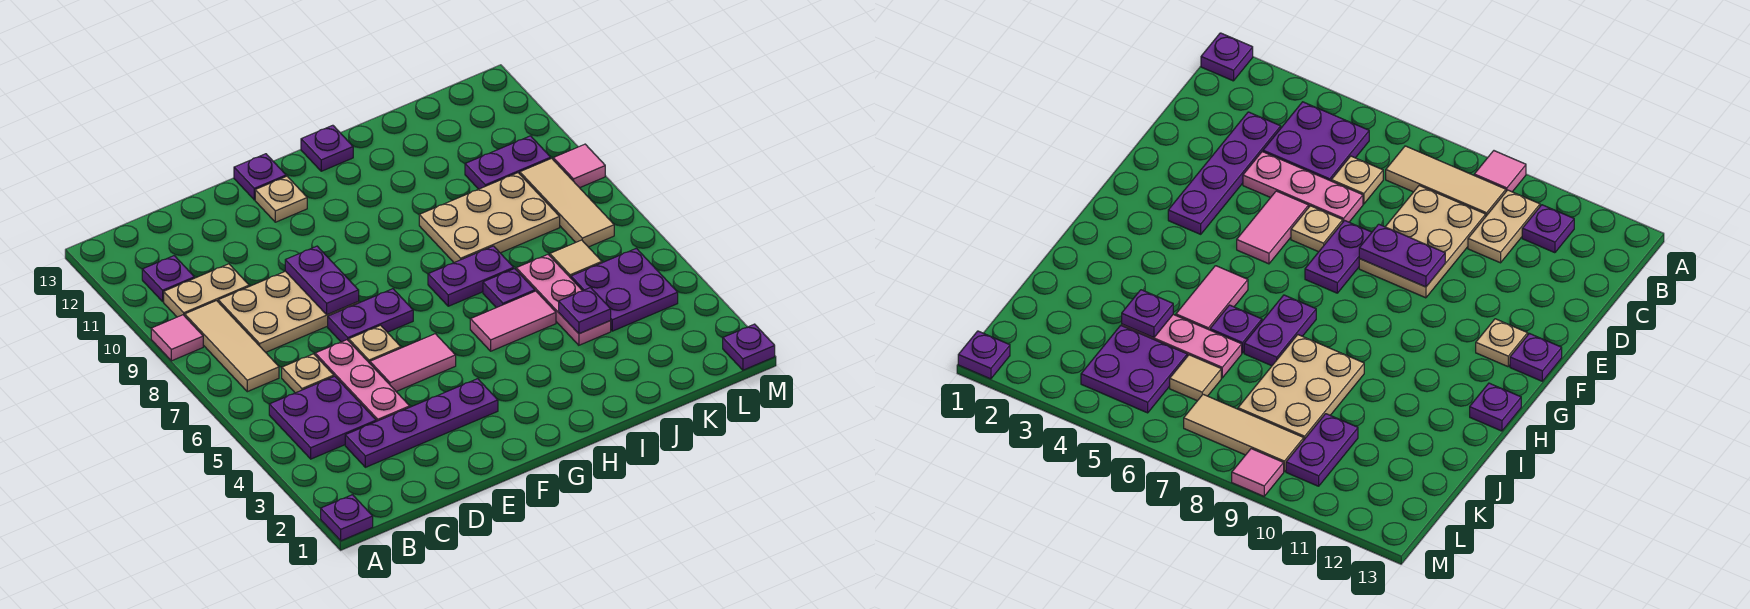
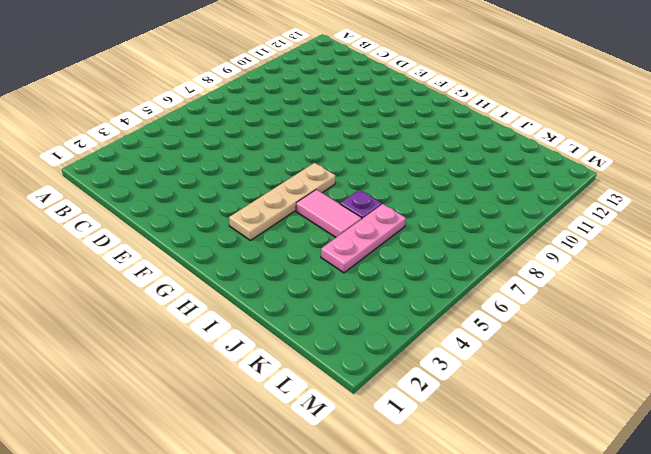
tan plate G3:G6 level 1 -> none
none -> purple plate A1 level 1
none -> pink tile A9 level 1
none -> purple plate B4:C5 level 1

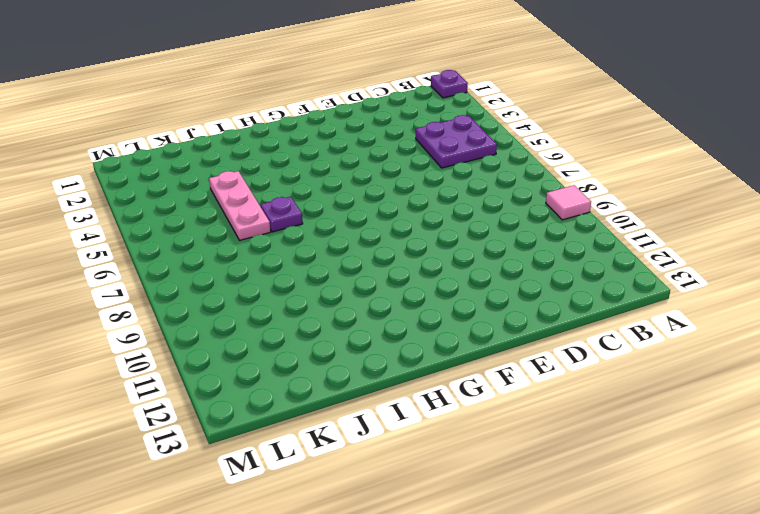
none -> tan tile B7:B9 level 1
none -> tan plate B10:C10 level 1
none -> purple plate B11 level 1

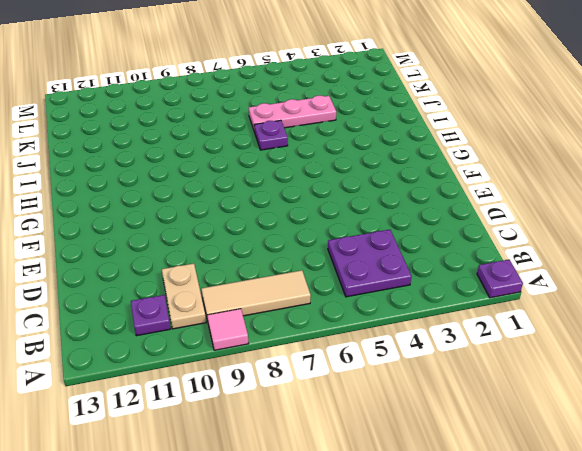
none -> purple plate C3:F3 level 1
none -> tan plate C6 level 1
none -> tan plate C8:E9 level 1

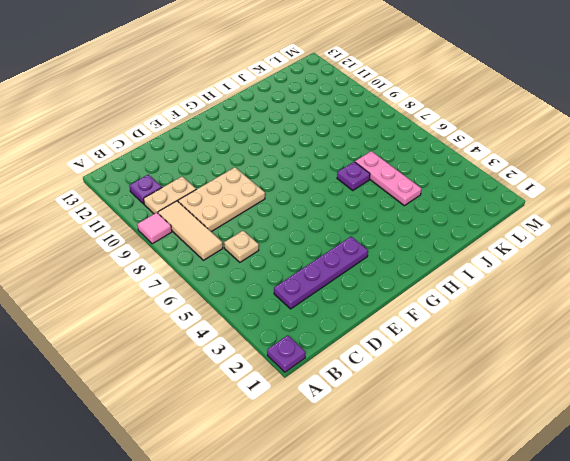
none -> purple plate B4:C5 level 1
none -> pink plate D4:D6 level 1
none -> pink tile E5:F5 level 1

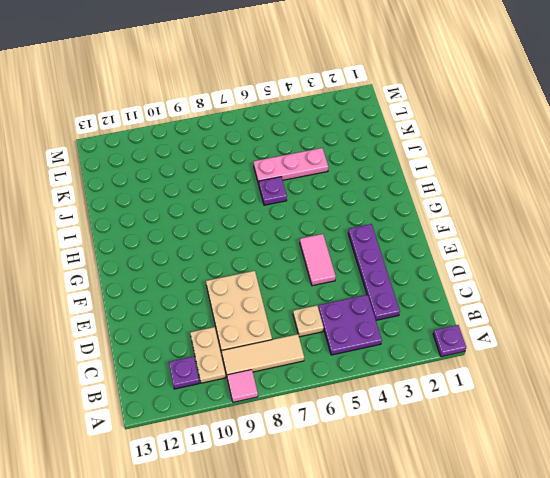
none -> pink plate D4:D6 level 1
none -> tan plate E6 level 1
none -> purple plate E7:F7 level 1

